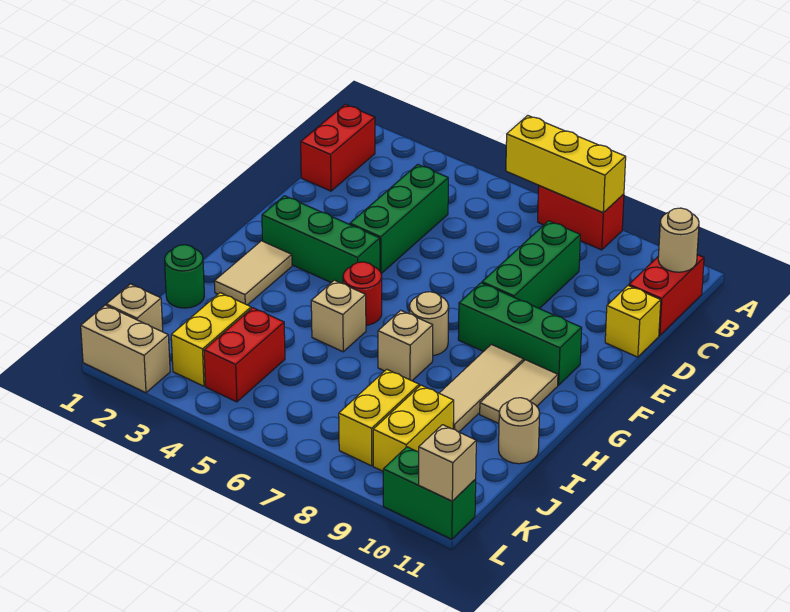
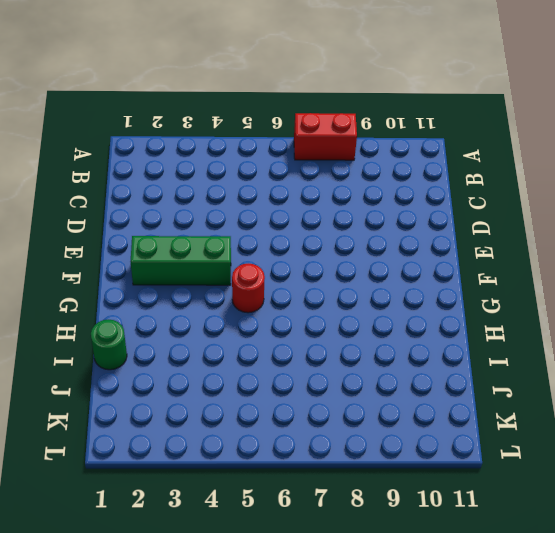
none -> red brick B1:C1 level 1
none -> red brick B11:C11 level 1
none -> green brick C4:E4 level 1

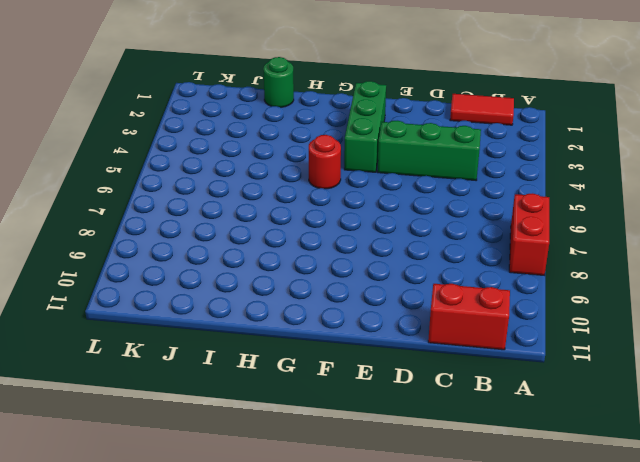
red tile B1:C1 level 1 -> red brick B1:C1 level 1
none -> green brick C8:E8 level 1
none -> yellow brick D11 level 1
none -> green brick F8:F10 level 1

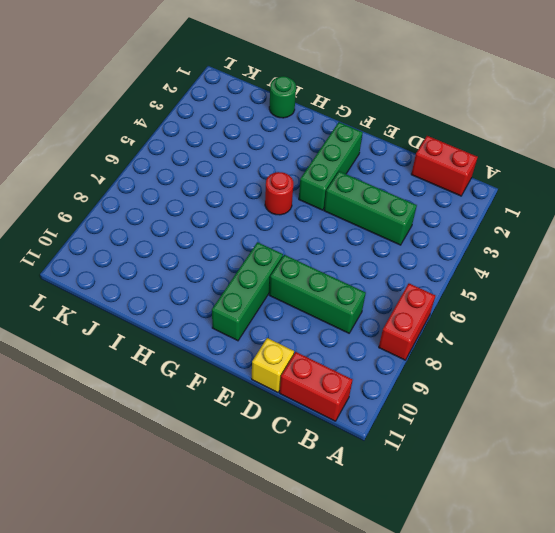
none -> tan tile G2:H2 level 1
none -> tan round brick G7 level 1
none -> tan tile G9:I9 level 1

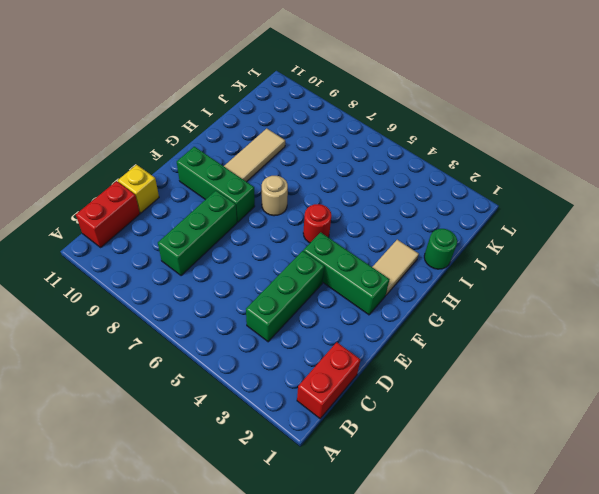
none -> red brick A7:A8 level 1
none -> tan tile G10:H10 level 1
none -> tan brick H5 level 1

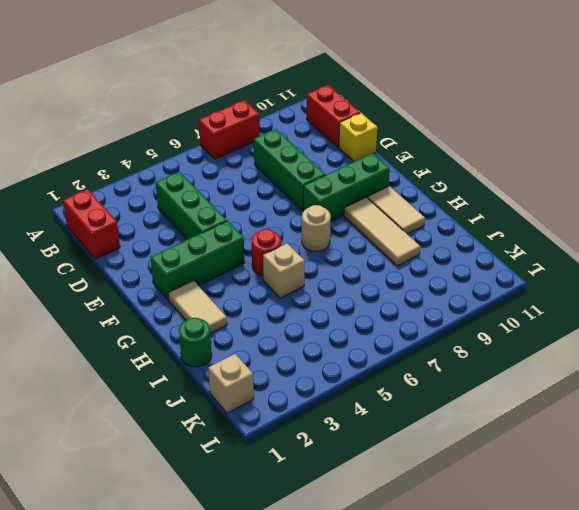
none -> tan brick H7 level 1
none -> tan round brick I11 level 1
none -> yellow brick J3:K3 level 1

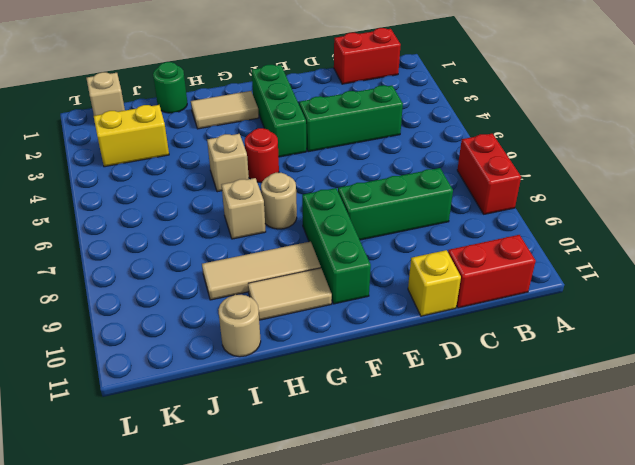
none -> red brick J4:K4 level 1
none -> yellow brick J8:K8 level 1
none -> yellow brick J9:K9 level 1

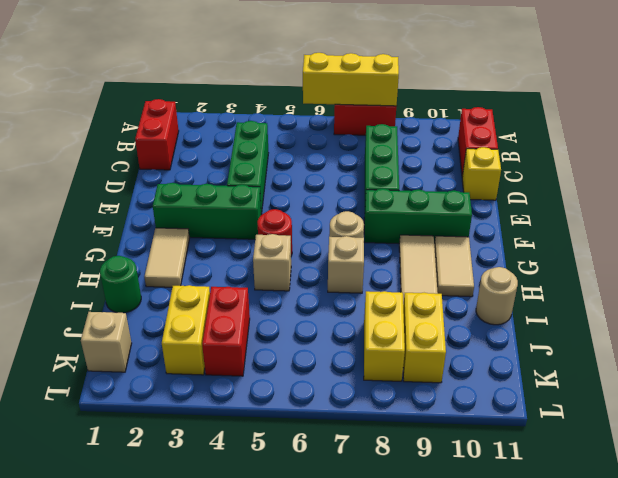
none -> tan brick L1:L2 level 1
none -> green brick L10:L11 level 1
none -> tan round brick B11 level 2

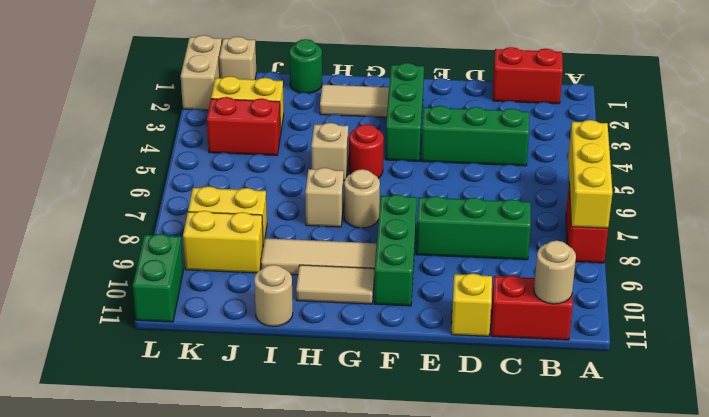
none -> tan brick L11 level 2

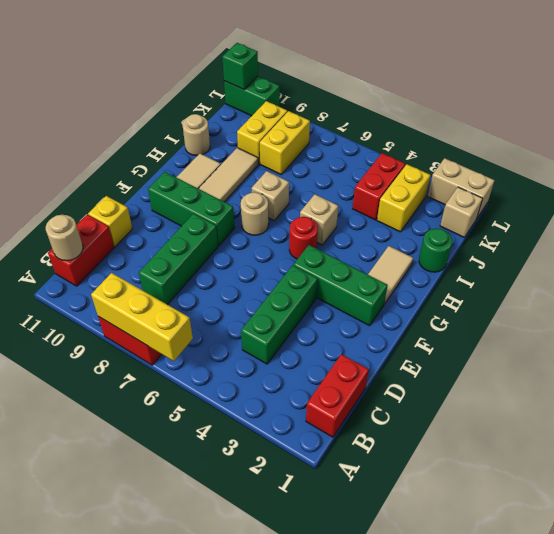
green brick L11 level 2 -> tan brick L11 level 2

